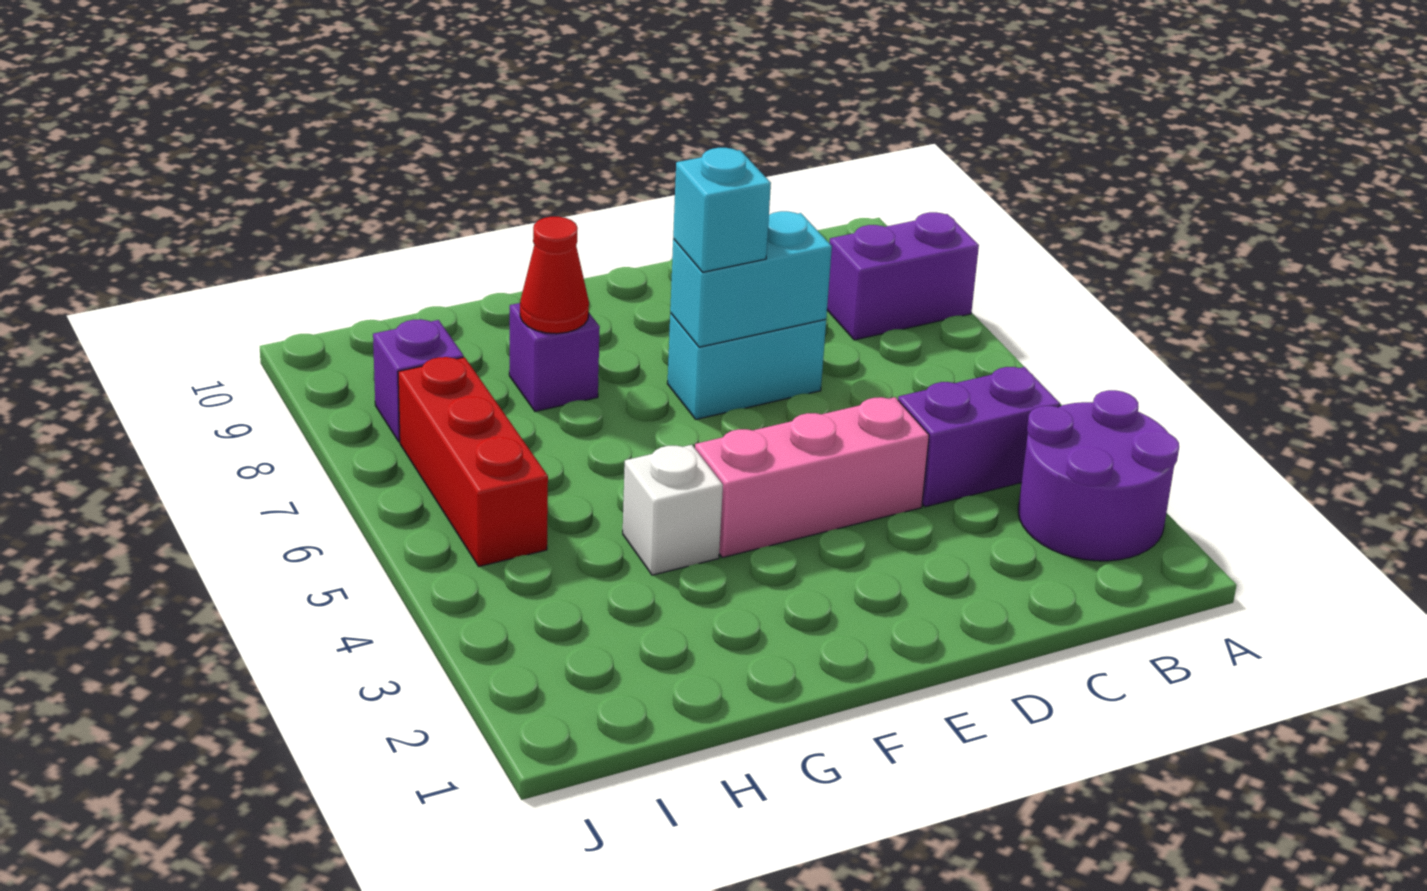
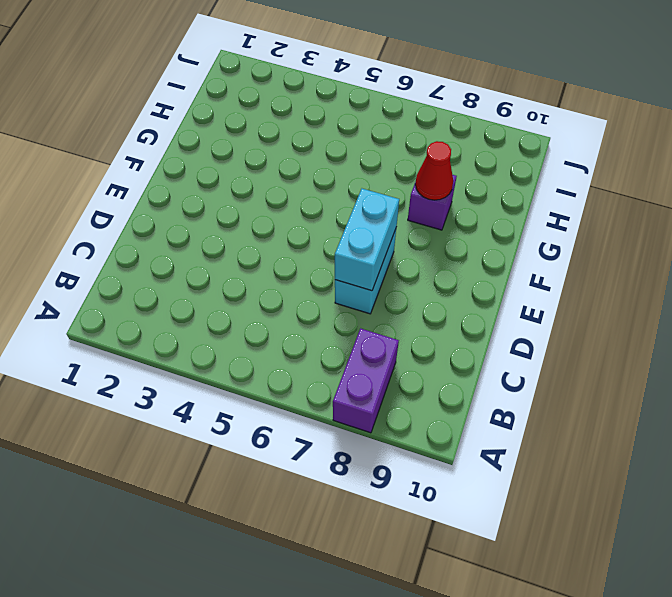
none -> purple round brick A2:B3 level 1
none -> purple brick B4:C4 level 1
none -> pink brick D4:F4 level 1

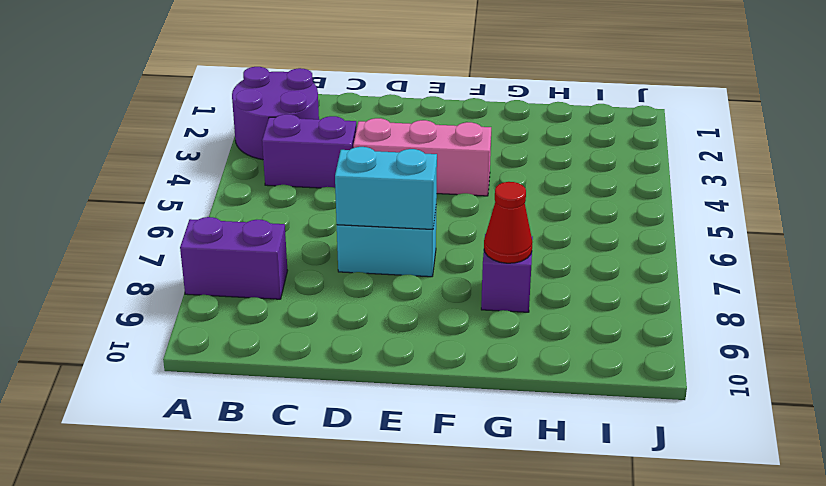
none -> white brick G4 level 1
none -> red brick I5:I7 level 1
none -> purple brick I8 level 1

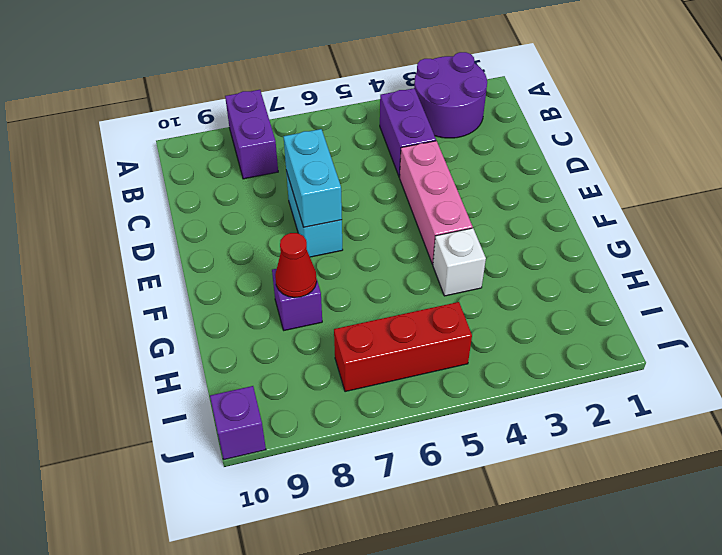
purple brick J10 level 1 -> purple brick I8 level 1
none -> cyan brick E7 level 3

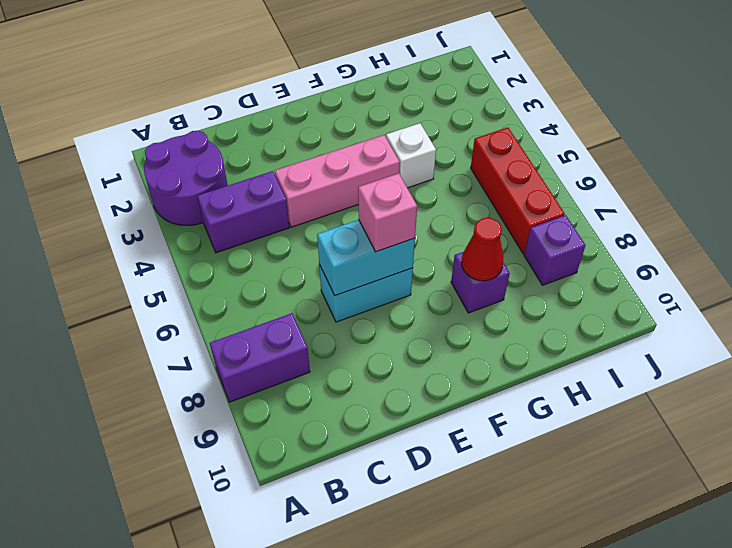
pink brick E7 level 3 -> cyan brick E7 level 3

